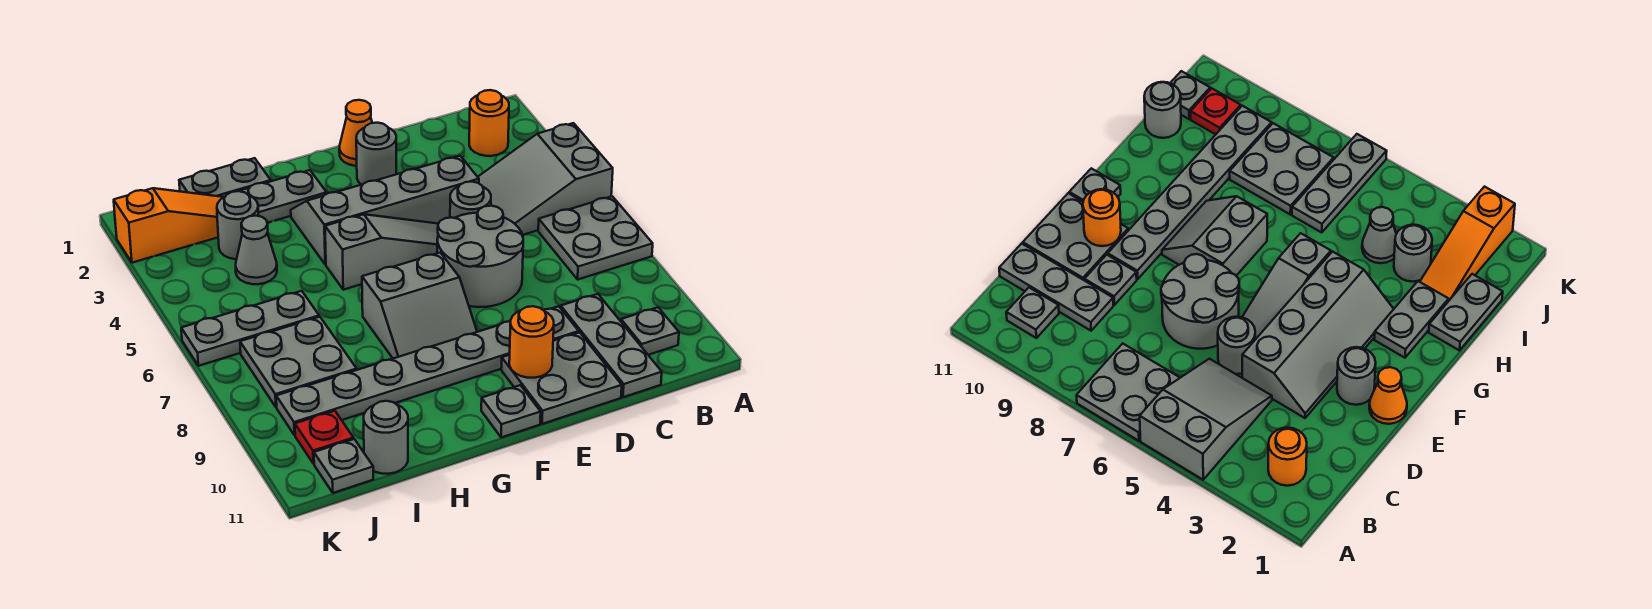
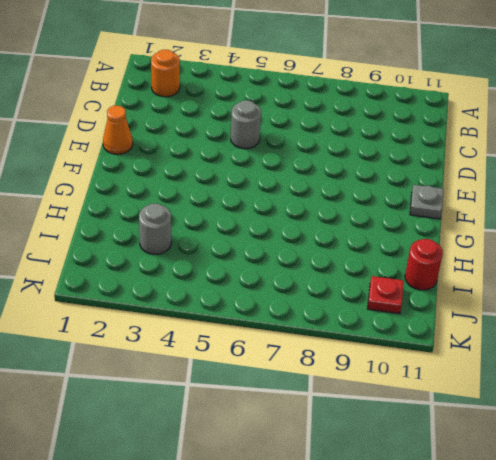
red round brick I11 level 1 -> grey round brick I11 level 1
none -> grey slope A4:C5 level 1 top A
none -> grey plate A6:B7 level 1
none -> grey plate B10 level 1

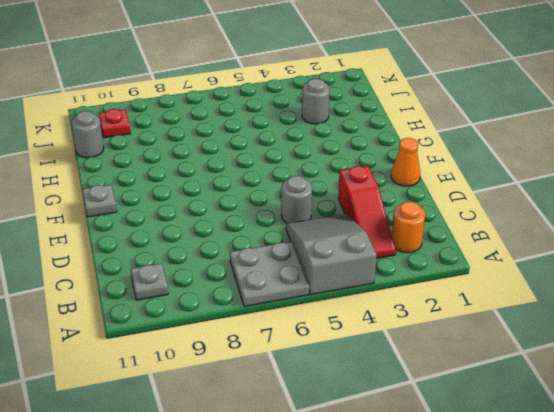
red slope B3:D3 level 1 top D -> grey slope D3:G4 level 1 top 4
none -> grey plate C9:C11 level 1
none -> grey round brick D6:E7 level 1
none -> grey plate D9 level 1

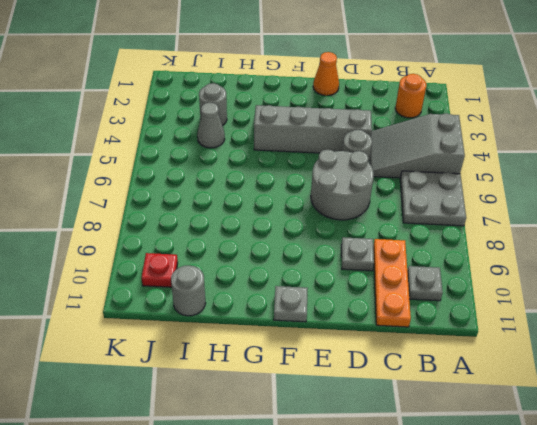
orange plate C9:C11 level 1 -> grey plate C9:C11 level 1
none -> grey plate D10:E11 level 1
none -> grey round brick E2 level 1
none -> grey slope E5:G5 level 1 top G

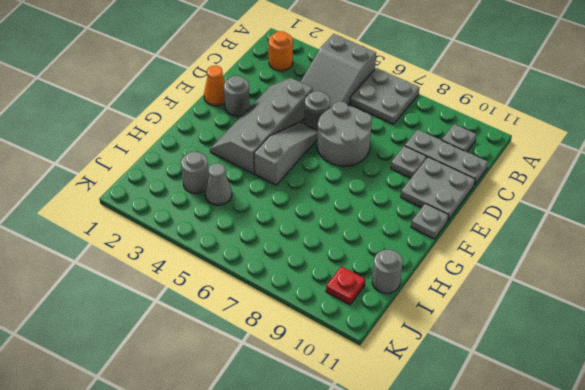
none -> grey plate E9:J9 level 1
none -> grey slope F7:G8 level 1 top 7
none -> grey plate G2:H2 level 1

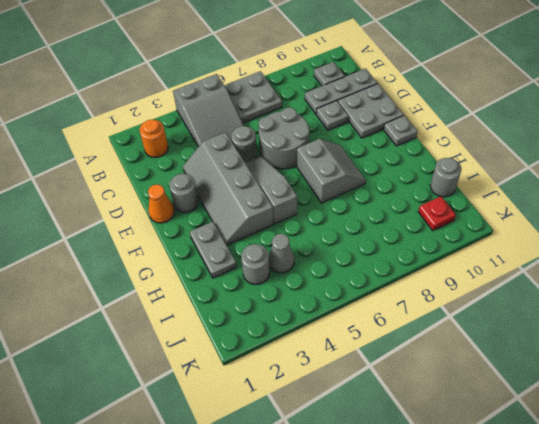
none -> grey plate E9:J9 level 1
none -> grey plate H1:I1 level 1
none -> orange slope I2:K2 level 1 top K

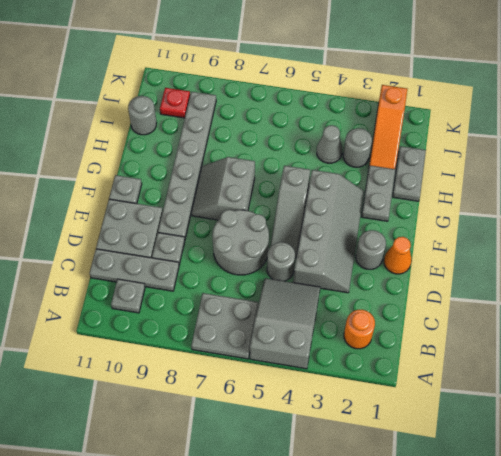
none -> grey plate I6:K6 level 1
none -> grey plate I7:J8 level 1
none -> grey plate J11 level 1

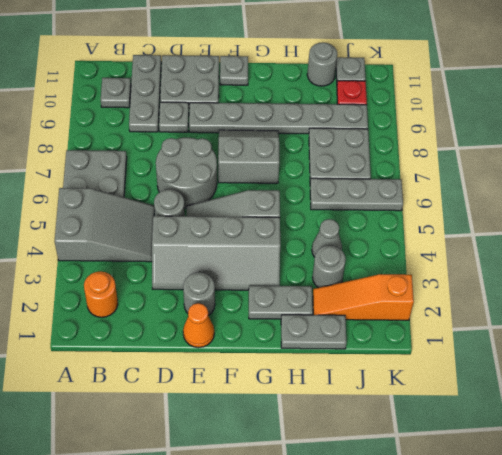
none -> orange round brick E10 level 2

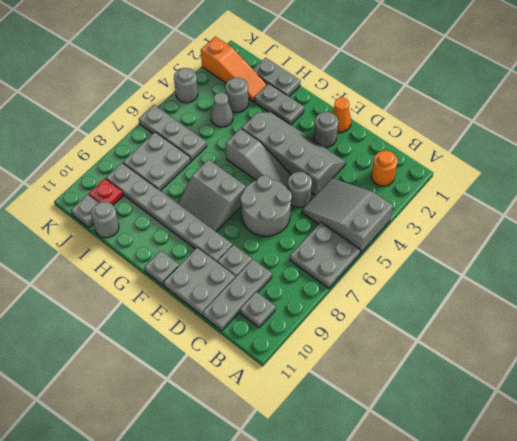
grey round brick K4 level 1 -> none
none -> orange round brick E10 level 2

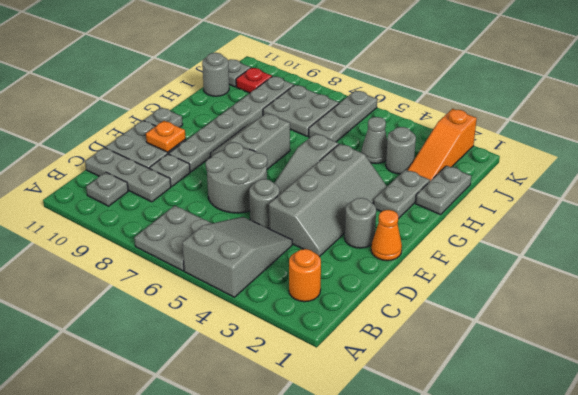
orange plate E10 level 2 -> orange round brick E10 level 2

